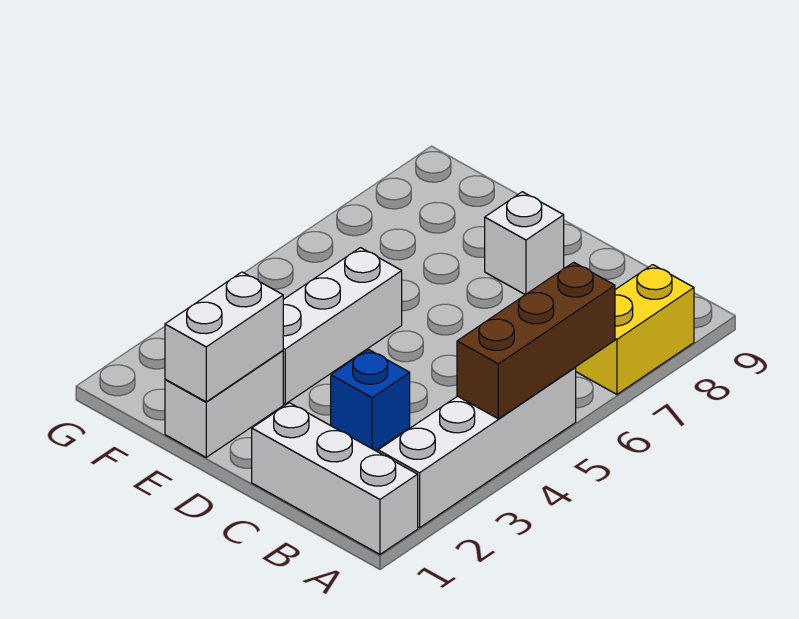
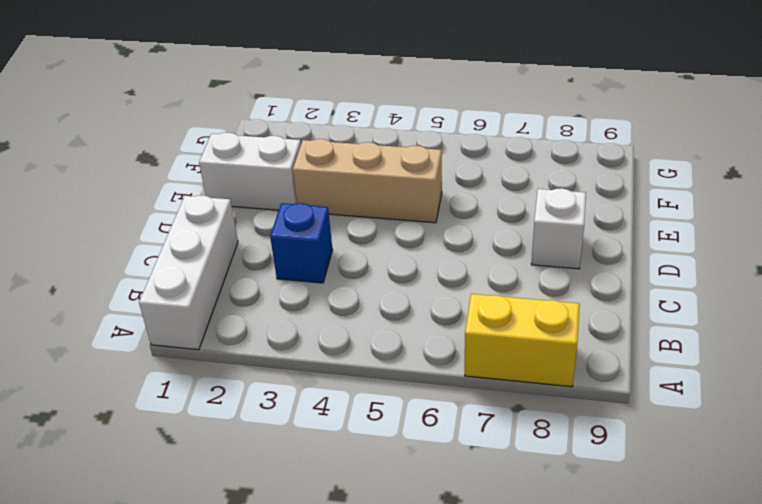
tan brick E3:E5 level 1 -> white brick E3:E5 level 1
none -> white brick A2:A5 level 1
none -> brown brick A4:A6 level 2

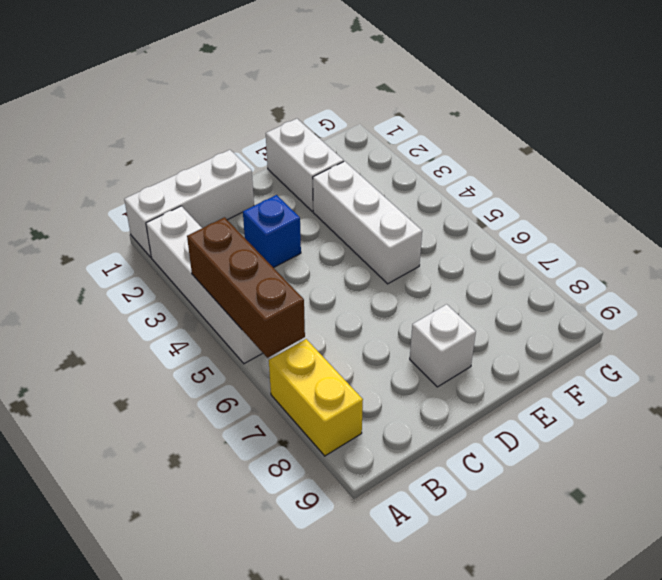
none -> white brick E1:E2 level 2

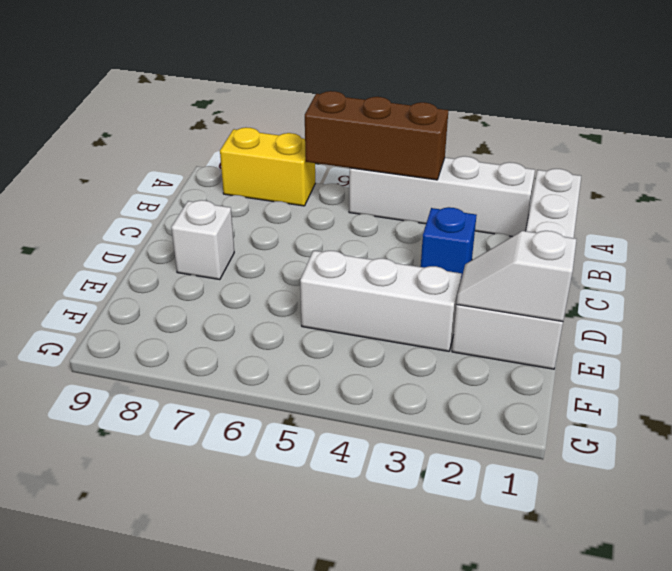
white slope E1:E2 level 2 top 1 -> white brick E1:E2 level 2

